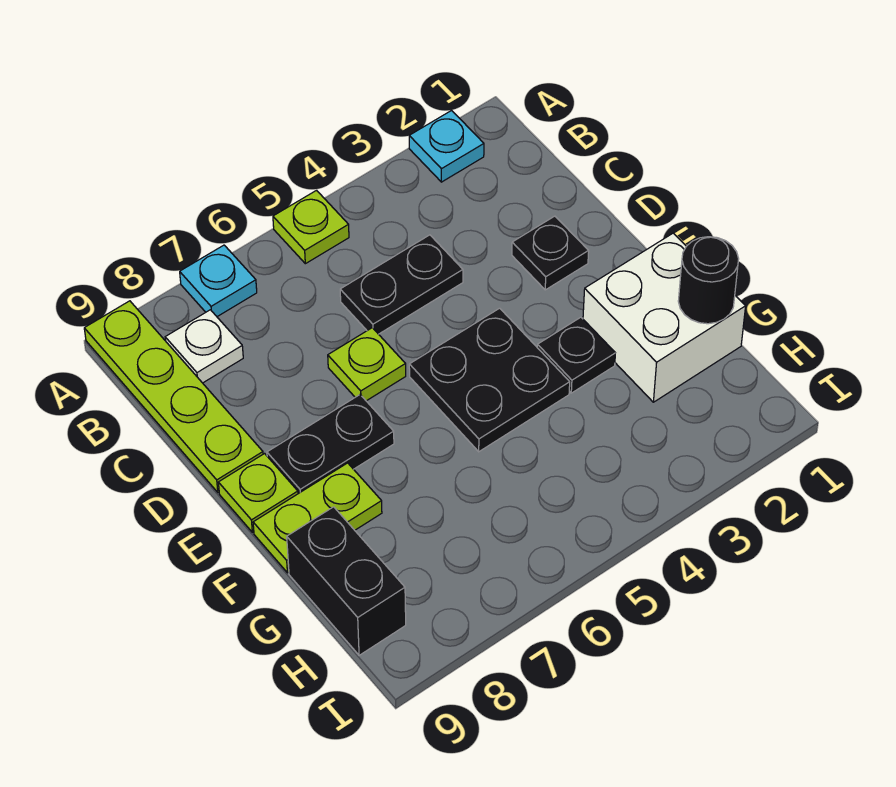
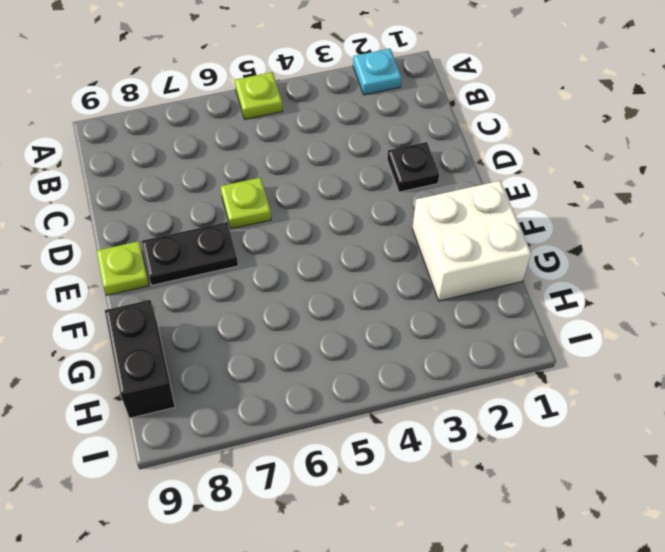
none -> cyan plate A7 level 1
none -> lime plate A9:D9 level 1
none -> white plate B8 level 1

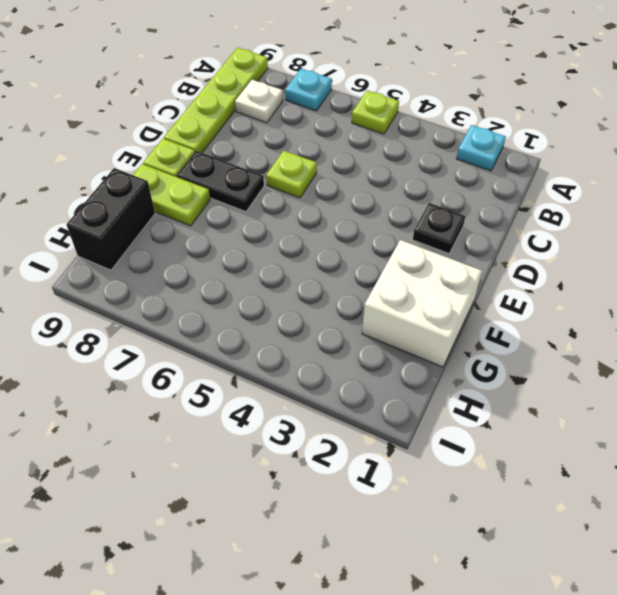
none -> black plate C4:C5 level 1
none -> black plate E4:F5 level 1
none -> black plate F3 level 1

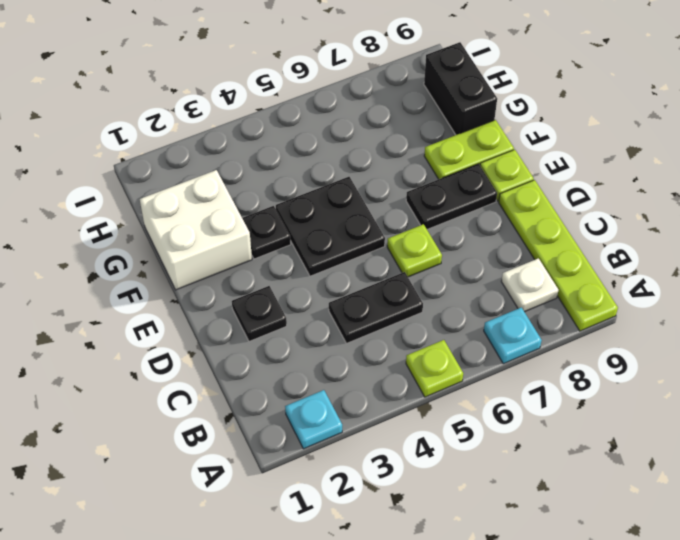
none -> black round brick G1 level 2

